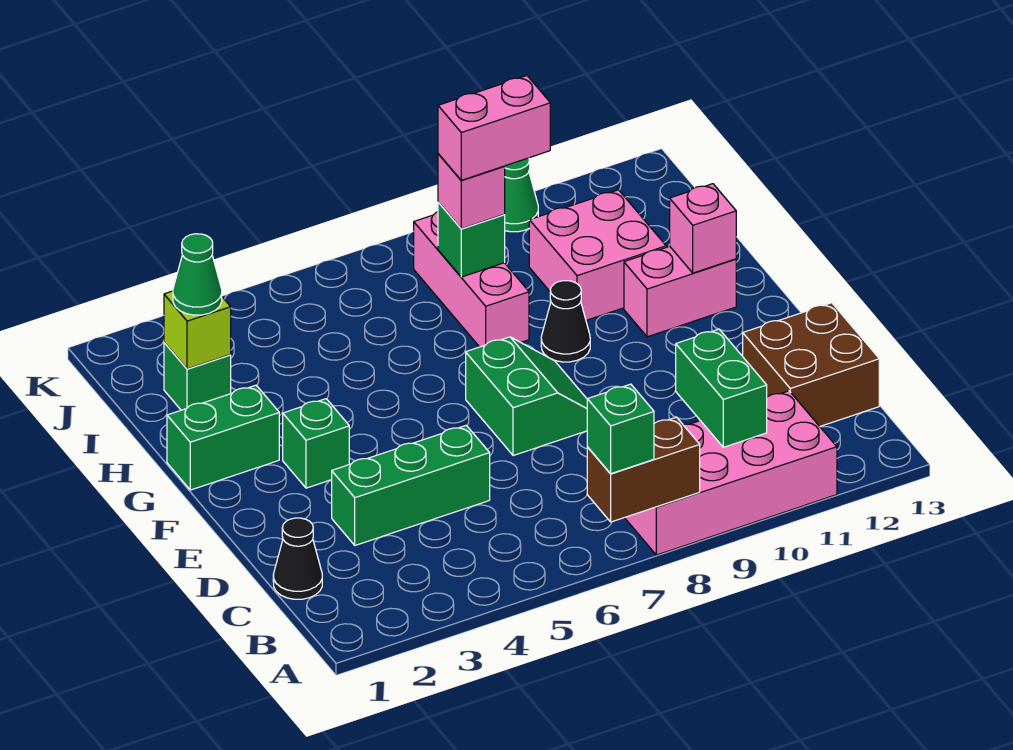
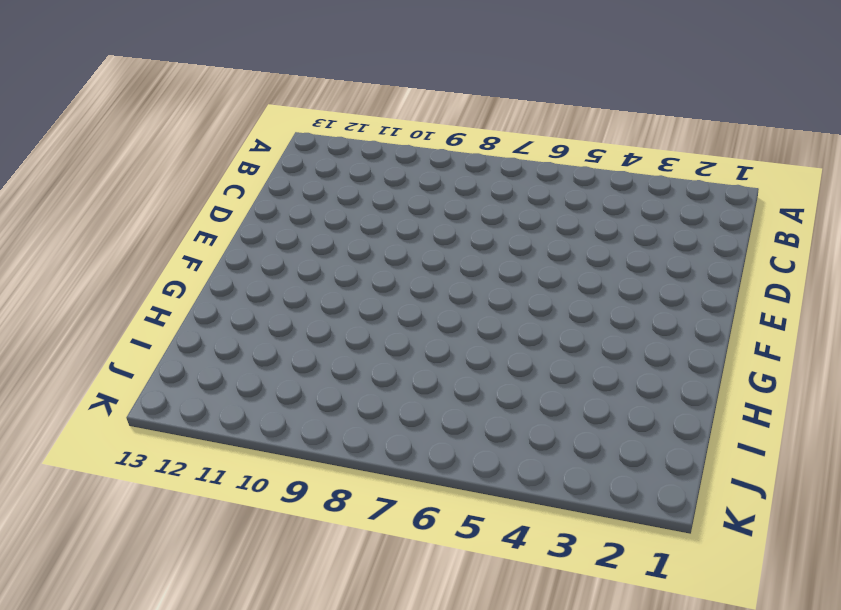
none -> pink brick A8:B11 level 1
none -> black cone C1 level 1
none -> brown brick C12:D13 level 1

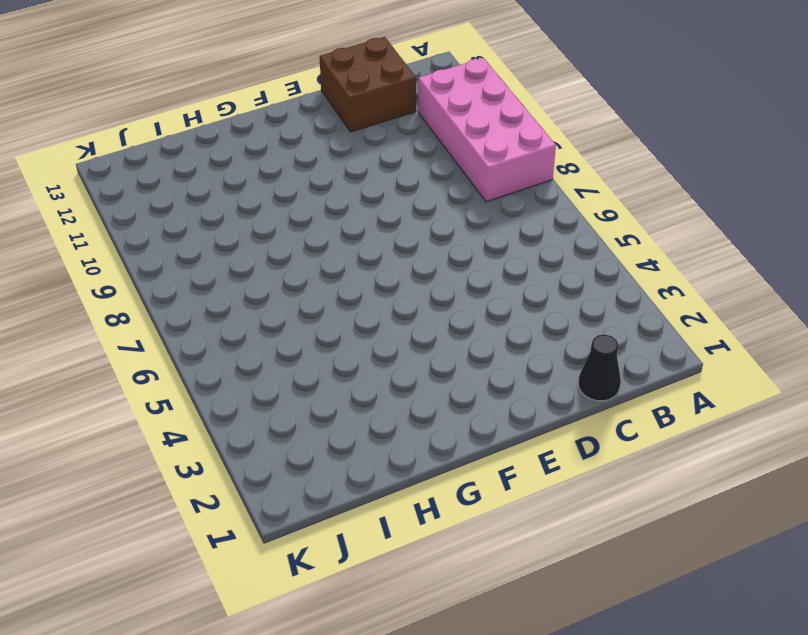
none -> green brick D3:D5 level 1
none -> green slope E7:F8 level 1 top 7
none -> green brick F3 level 1

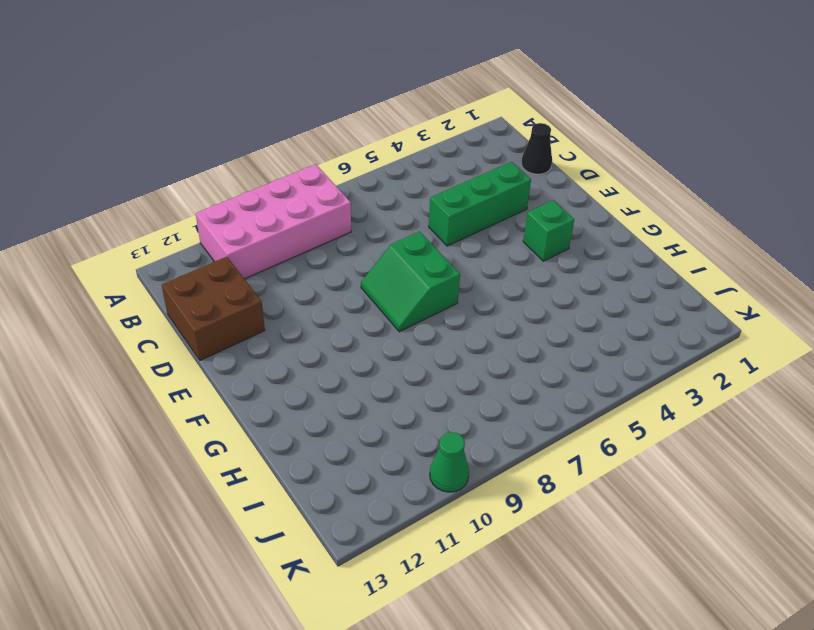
none -> green brick G1:G2 level 1
none -> black cone G9 level 1
none -> pink brick G11:G12 level 1

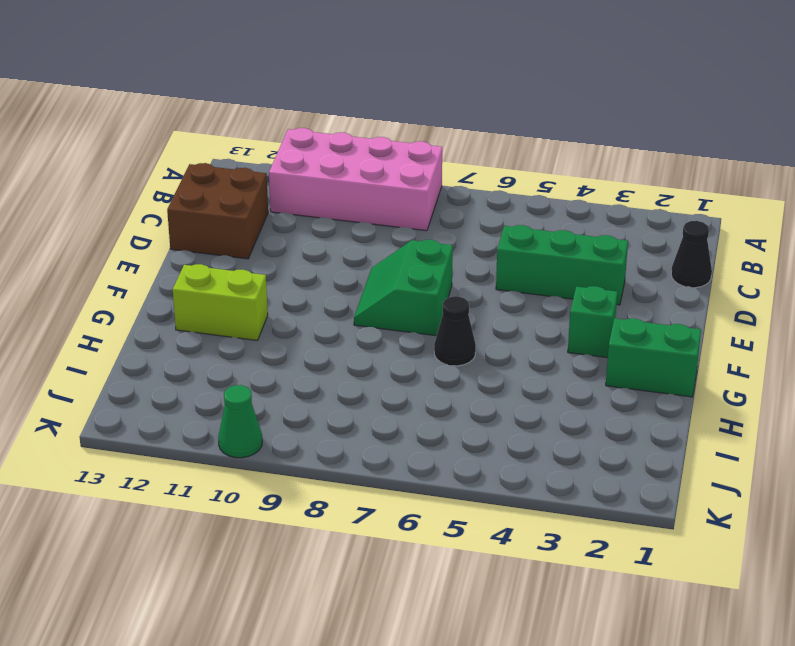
black cone G6 level 1 -> black cone G9 level 1
lime brick G11:G12 level 1 -> pink brick G11:G12 level 1
none -> pink brick H8:J8 level 1
none -> pink brick H10:I11 level 1
none -> green brick I2 level 1

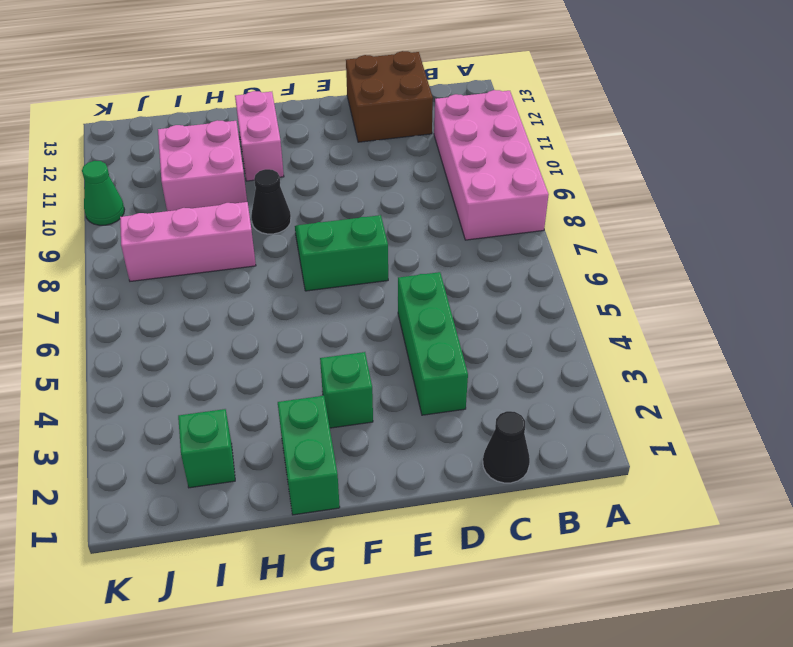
none -> brown brick A7:A8 level 2
none -> green brick B10:C10 level 2
none -> pink brick G12 level 2

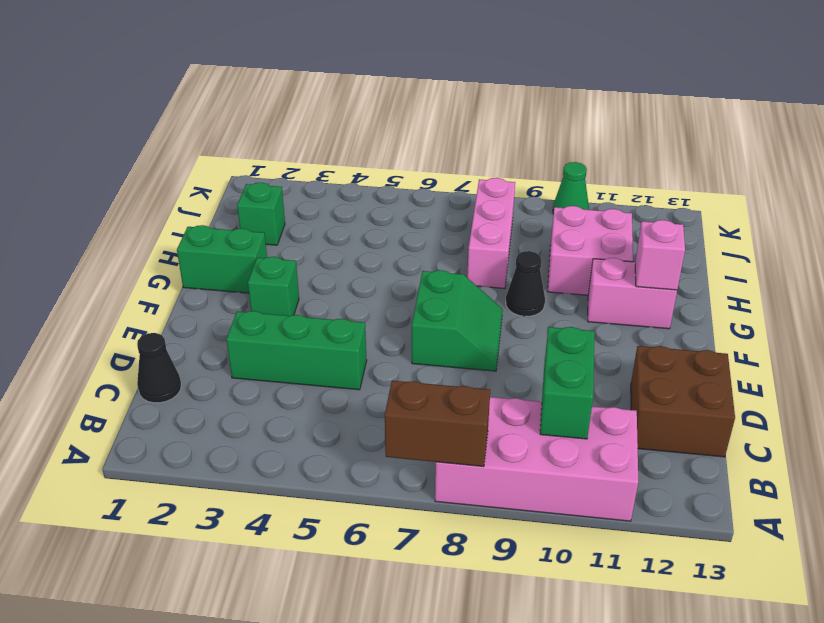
none -> lime brick I2 level 2
none -> green brick I8 level 2
none -> green brick A7 level 3

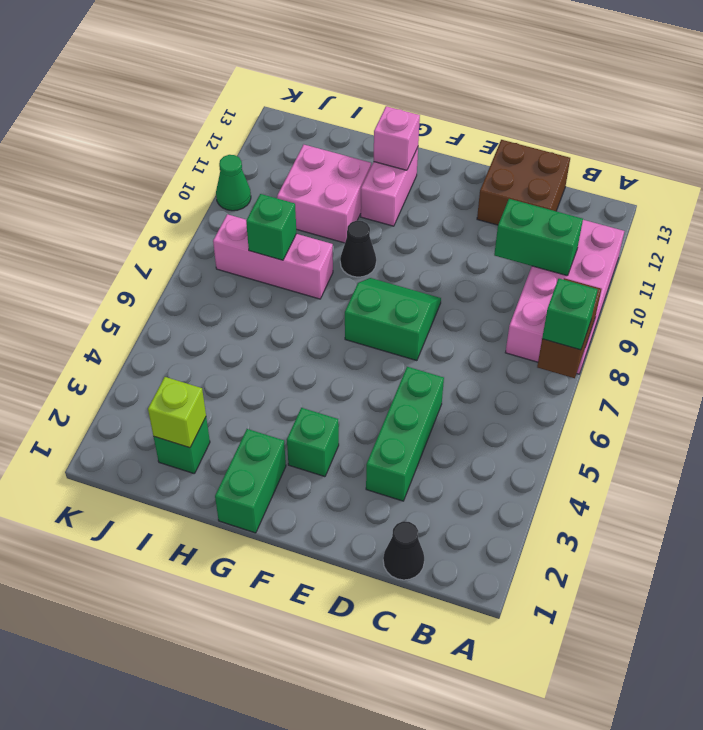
none -> green cone I2 level 3
none -> pink brick I8 level 3
none -> pink brick I8:I9 level 4

